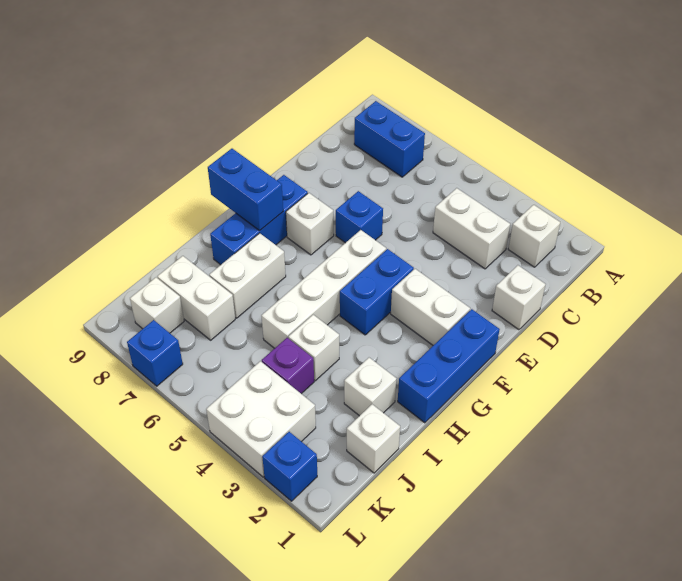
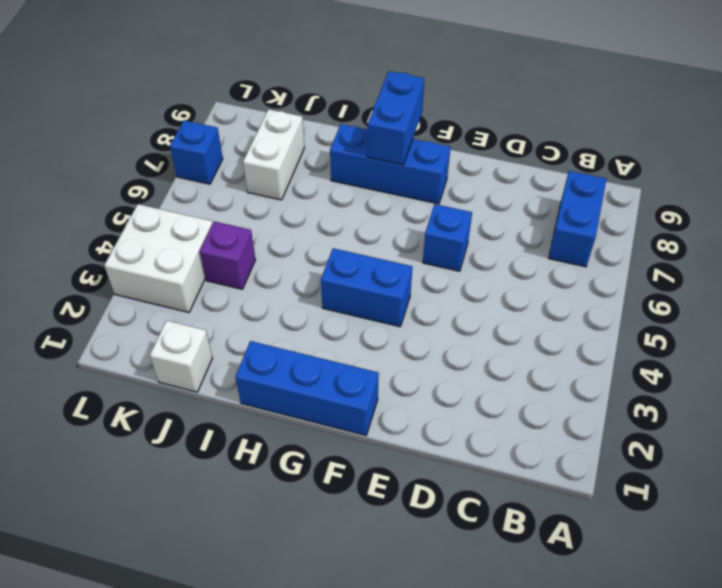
none -> white brick B2 level 1
none -> white brick C3:C4 level 1
none -> white brick D1 level 1

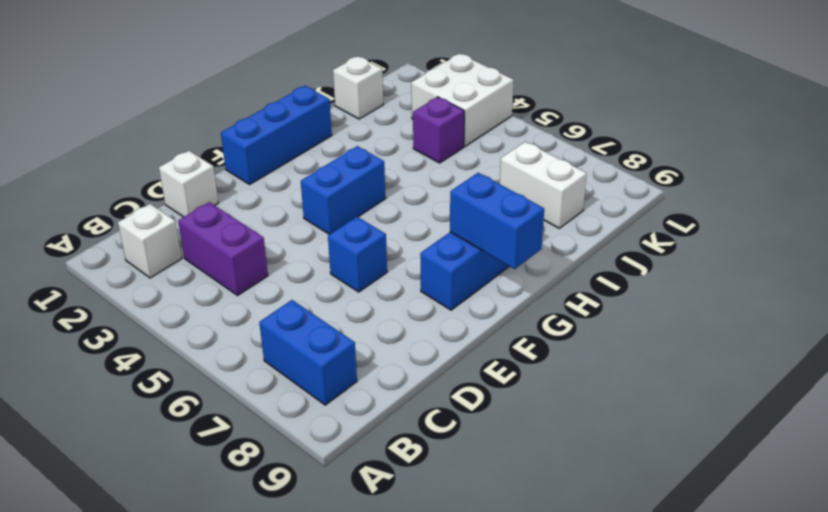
purple brick C3:C4 level 1 -> white brick C3:C4 level 1
none -> white brick F2:F3 level 1
none -> white brick F5:I5 level 1
none -> white brick F7 level 1

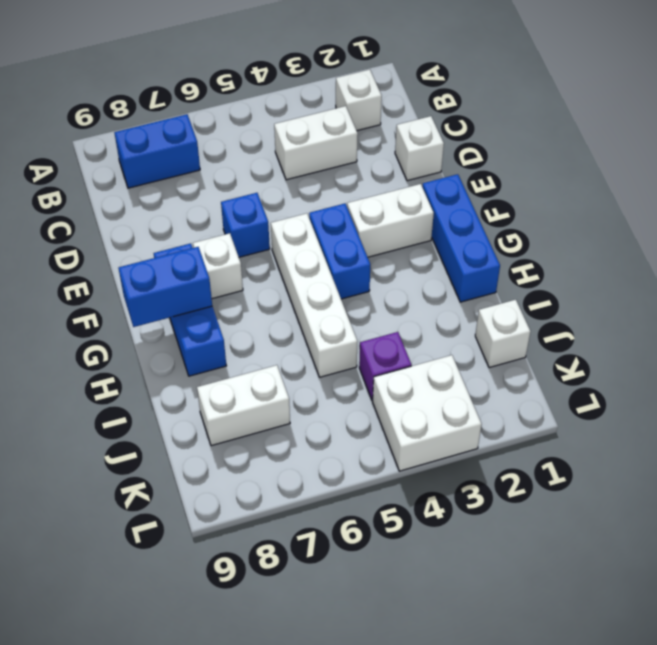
none -> white brick H7:I7 level 1
none -> white brick I2 level 1
none -> white brick I4 level 1

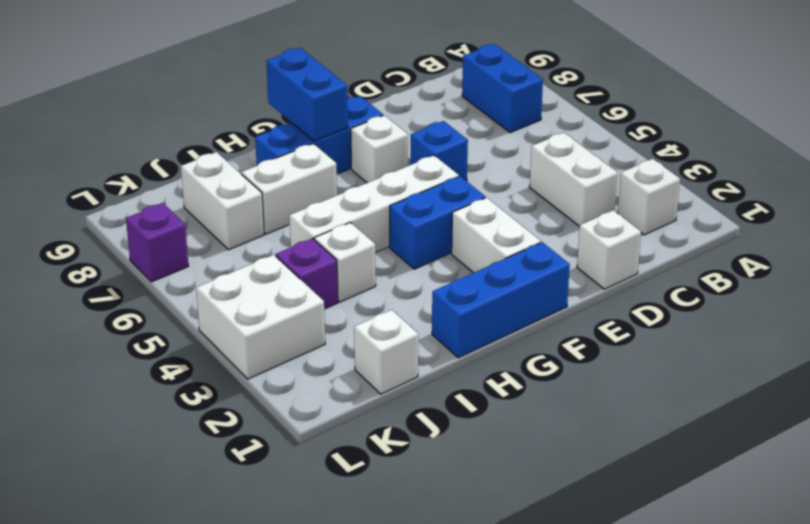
purple brick L7 level 1 -> blue brick L7 level 1
none -> white brick I2 level 1
none -> white brick K8 level 1
none -> blue brick L2 level 1

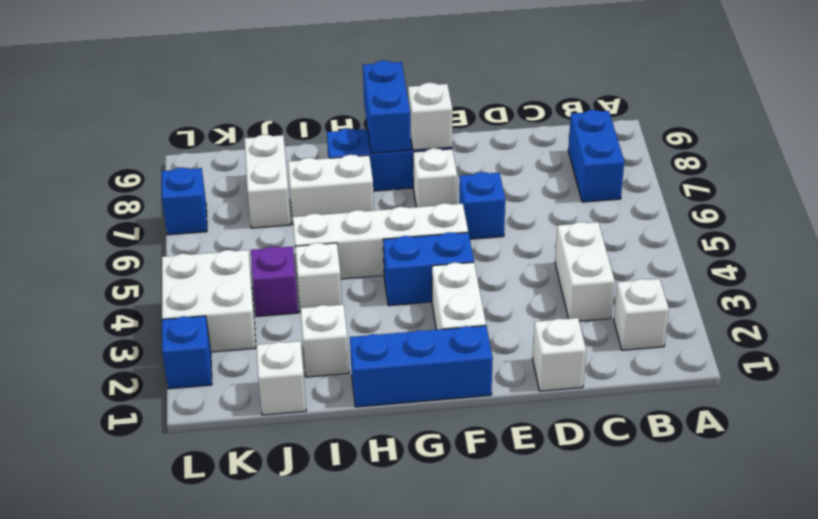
white brick F8 level 2 -> white brick K8 level 1

